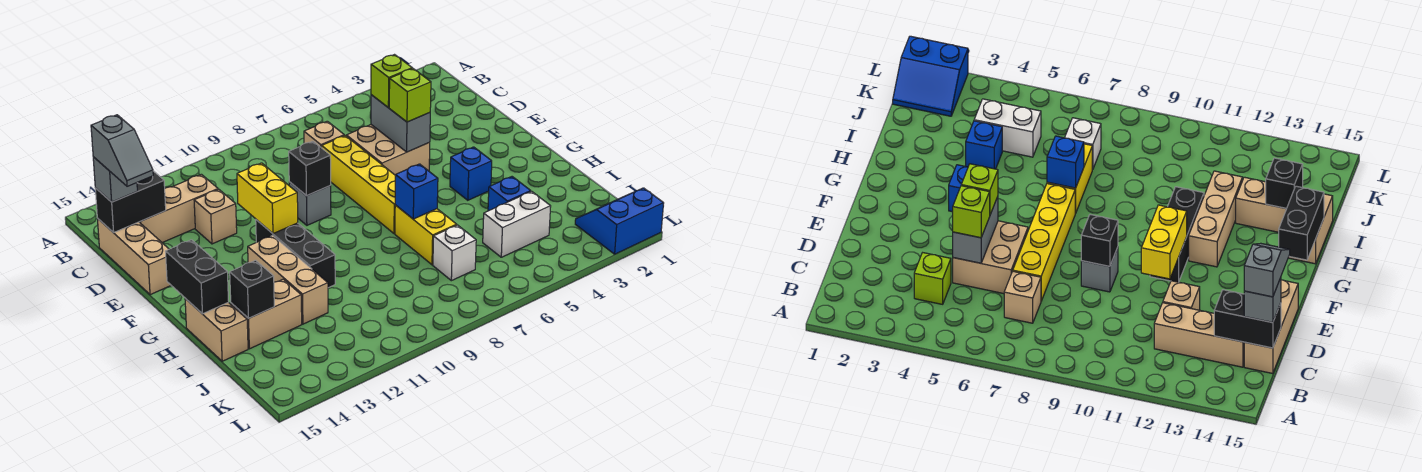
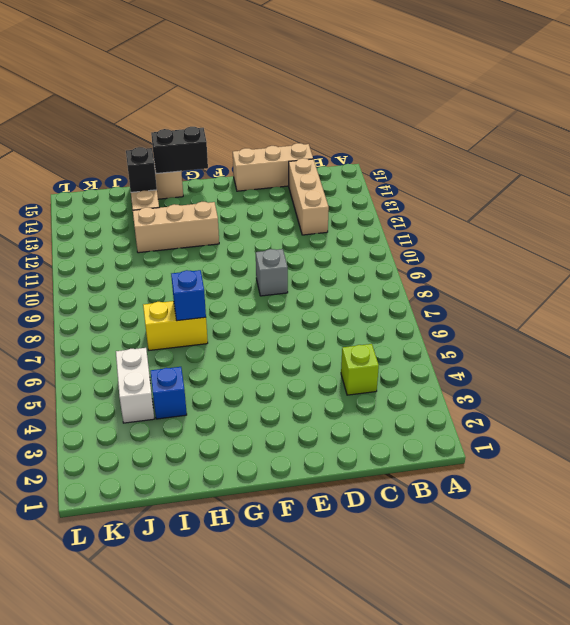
none -> tan brick C7 level 1
none -> tan brick D5:E6 level 1
none -> yellow brick D7:G7 level 1

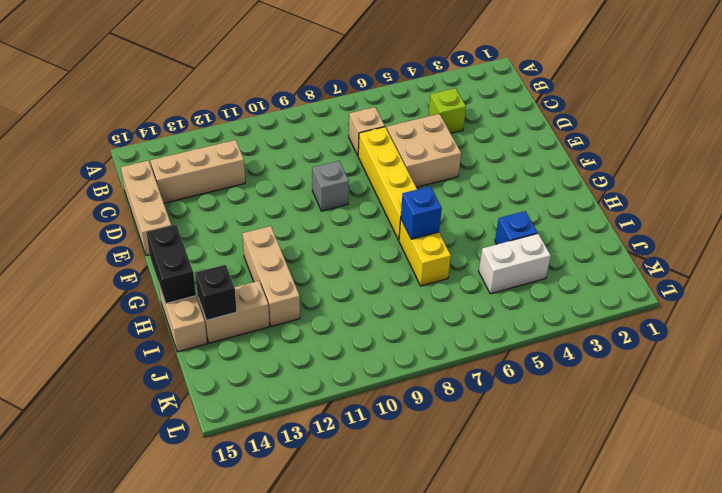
none -> tan brick D12 level 1
none -> black brick F11:H11 level 1
none -> blue brick G4 level 1

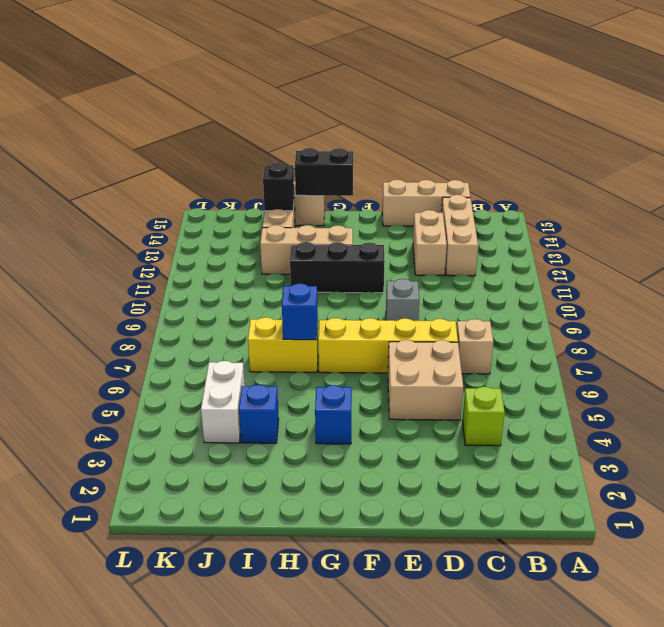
tan brick D12:D13 level 1 -> tan brick D12 level 1
none -> white brick J7 level 1
none -> blue slope K1:L2 level 1 top L
none -> black brick C14:C15 level 2

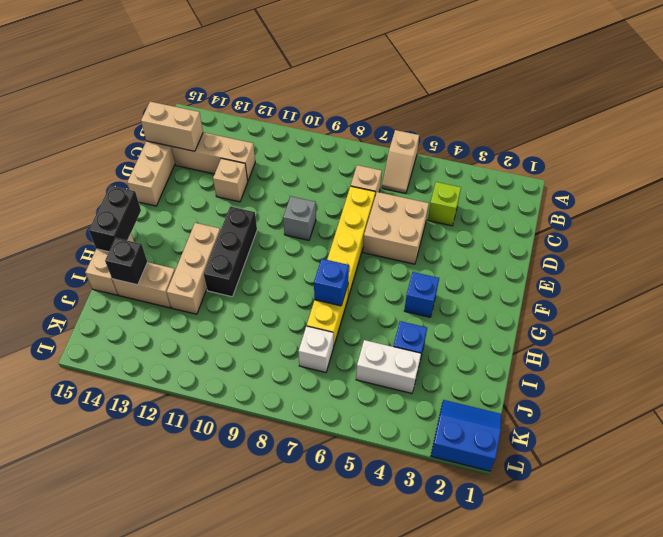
tan slope A6:B6 level 1 top A -> none
tan brick C14:C15 level 2 -> black brick C14:C15 level 2
none -> grey brick D5:E5 level 2
none -> black brick E9 level 2
none -> yellow brick E11:F11 level 2

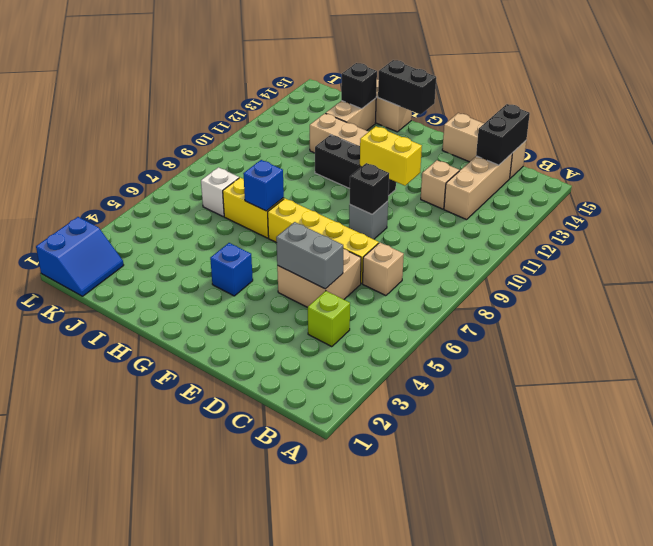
none -> blue brick I4 level 1
none -> white brick J4:J5 level 1
none -> grey brick C15 level 3

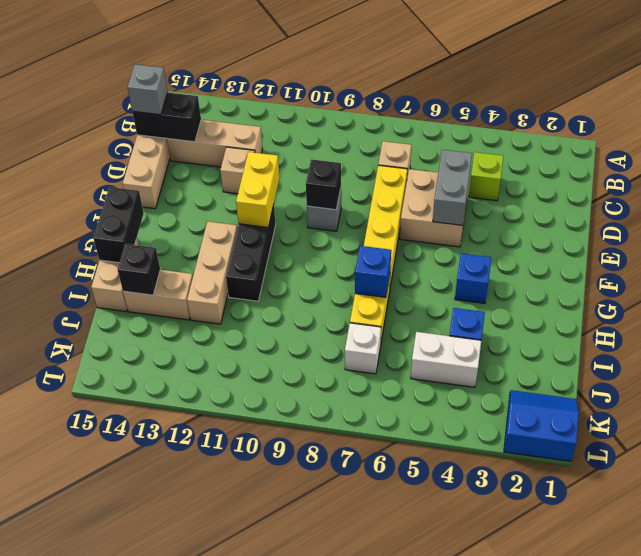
none -> lime brick D5 level 3
none -> lime brick E5 level 3
none -> grey slope C15:D15 level 4 top C

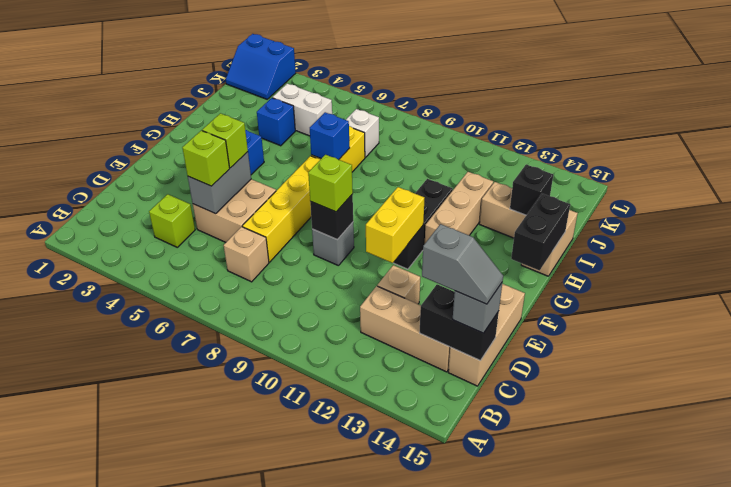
grey slope C14:C15 level 4 top 14 -> grey slope C15:D15 level 4 top C
lime brick E9 level 3 -> none

